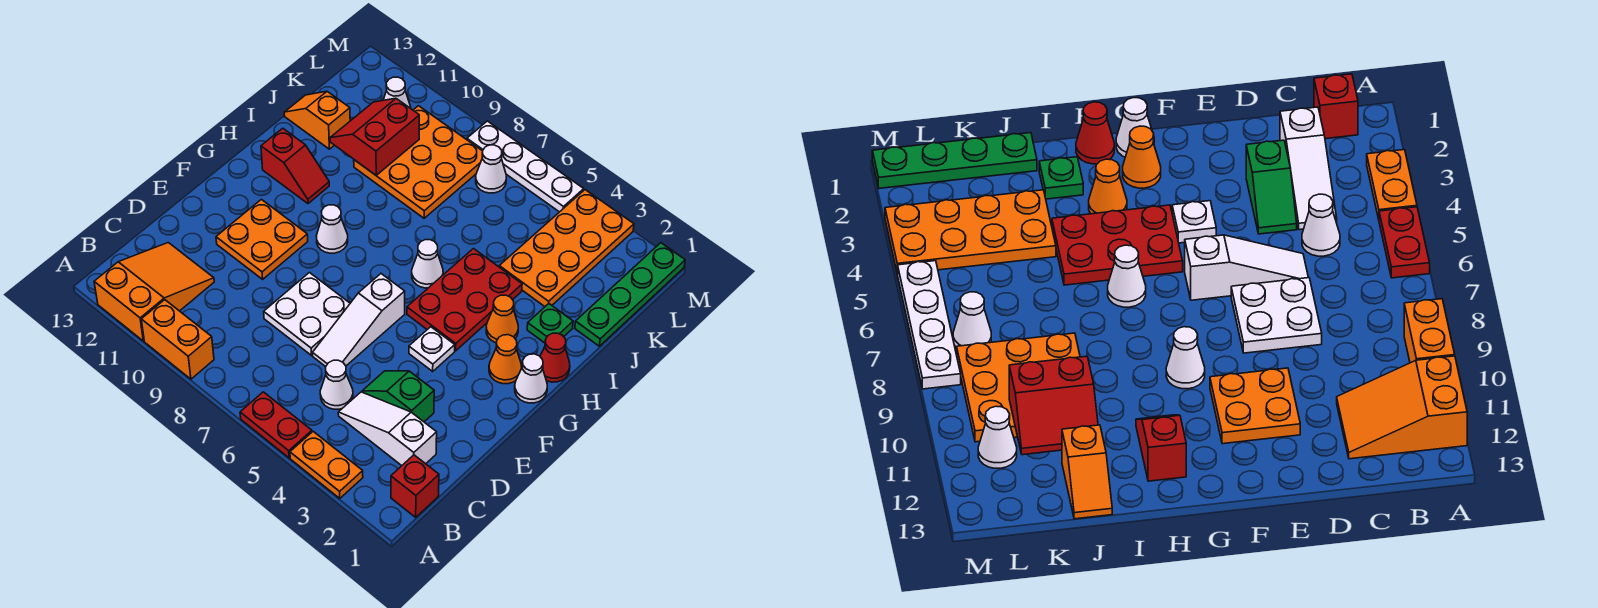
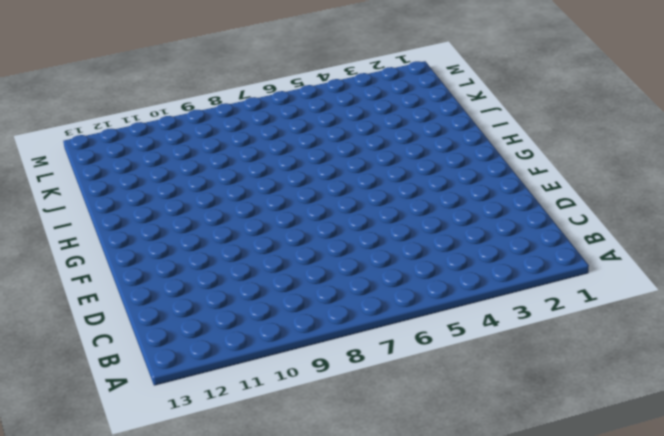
none -> orange plate A3:A4 level 1
none -> red plate A5:A6 level 1
none -> orange brick A9:A10 level 1

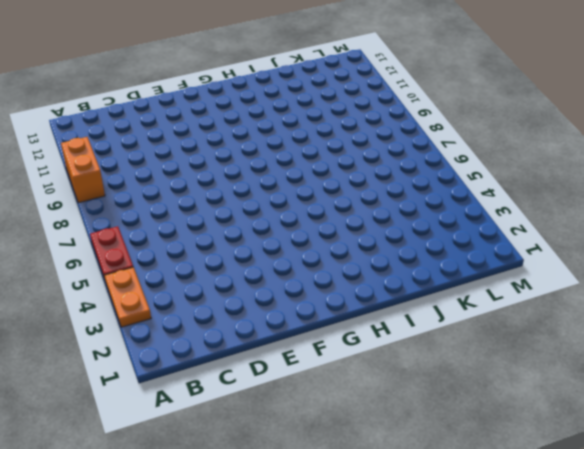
none -> orange slope A11:C12 level 1 top A
none -> red brick B1 level 1
none -> white slope C2:C4 level 1 top 2

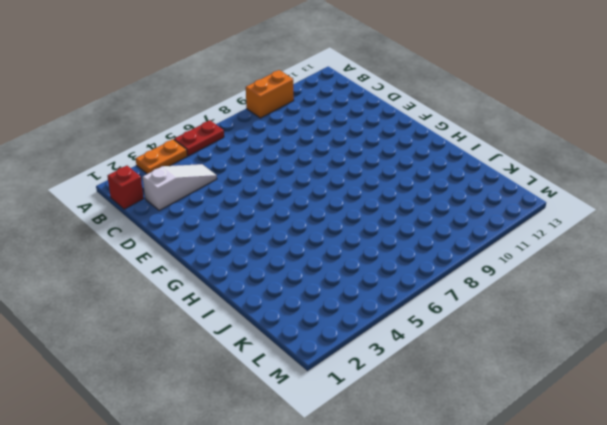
none -> orange slope A11:C12 level 1 top A
none -> white cone C5 level 1
none -> green slope D3:D4 level 1 top 3

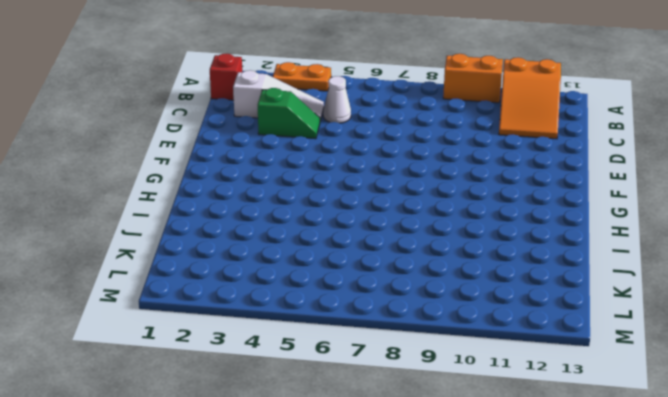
none -> red plate A5:A6 level 1
none -> white slope D6:F6 level 1 top F
none -> white plate D7:E8 level 1

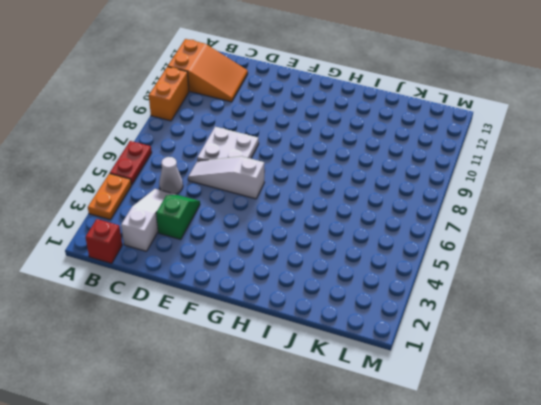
none -> orange plate E10:F11 level 1
none -> white plate F4 level 1
none -> white cone G1 level 1

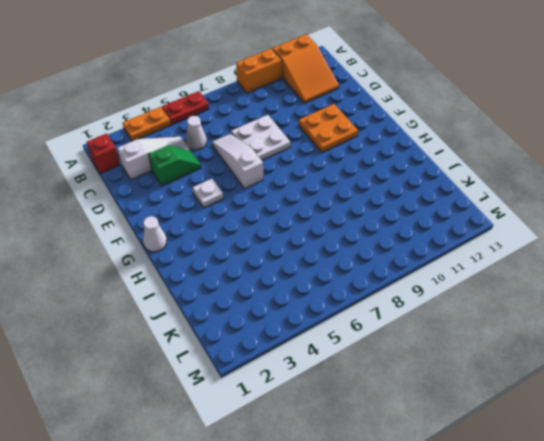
none -> orange cone G2 level 1
none -> red plate G4:I5 level 1
none -> white cone G9 level 1

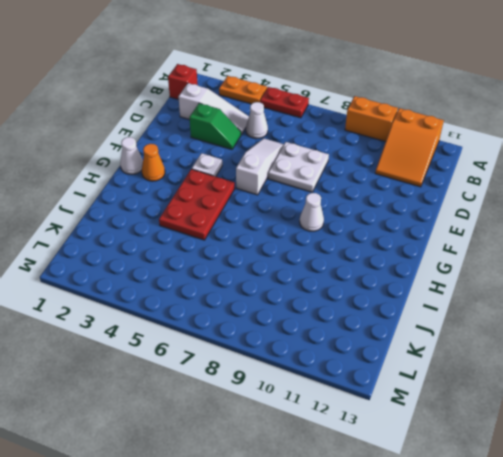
none -> orange plate E10:F11 level 1
none -> red cone H1 level 1
none -> orange cone H3 level 1

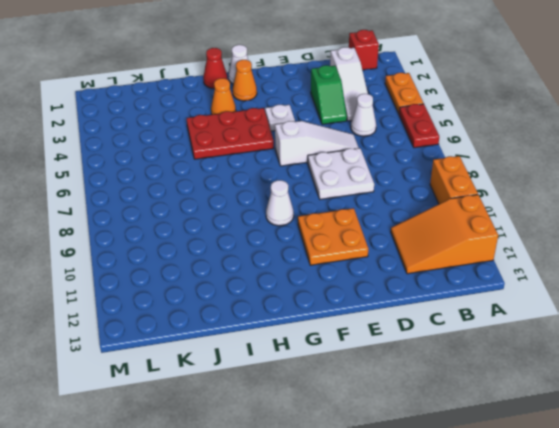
none -> white cone H6 level 1
none -> red slope H11:H12 level 1 top 12
none -> green plate I2 level 1

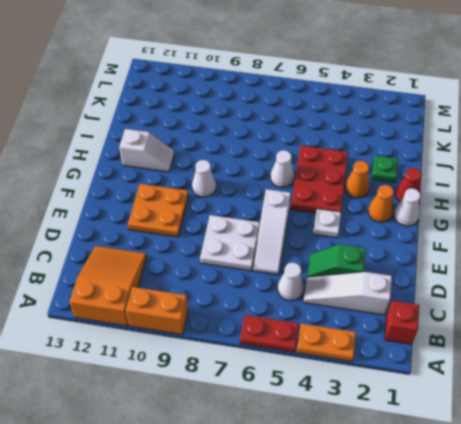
white slope H11:H12 level 1 top 12 -> red slope H11:H12 level 1 top 12
none -> green plate J1:M1 level 1
none -> orange plate J3:M4 level 1
none -> orange plate J8:L10 level 1

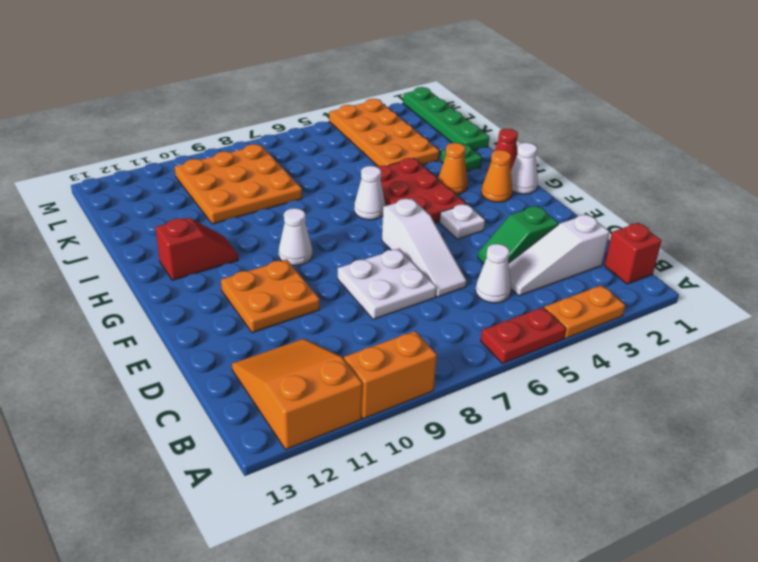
none -> orange slope J12:J13 level 1 top 12
none -> white cone L7 level 1
none -> white cone L11 level 1

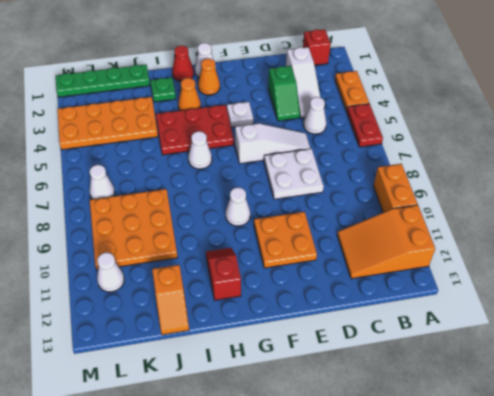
none -> white plate M5:M8 level 1
none -> red slope J10:K11 level 2 top 10

